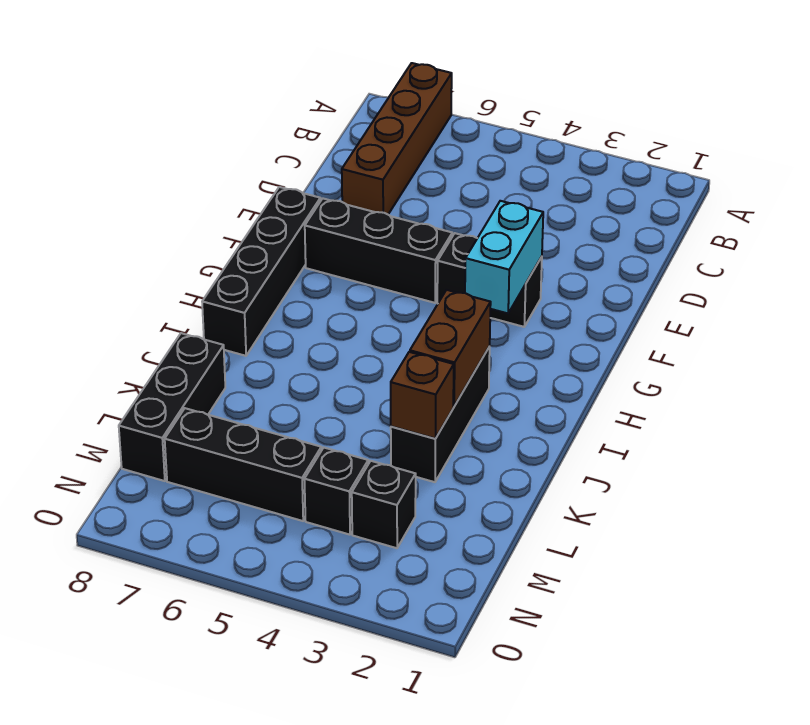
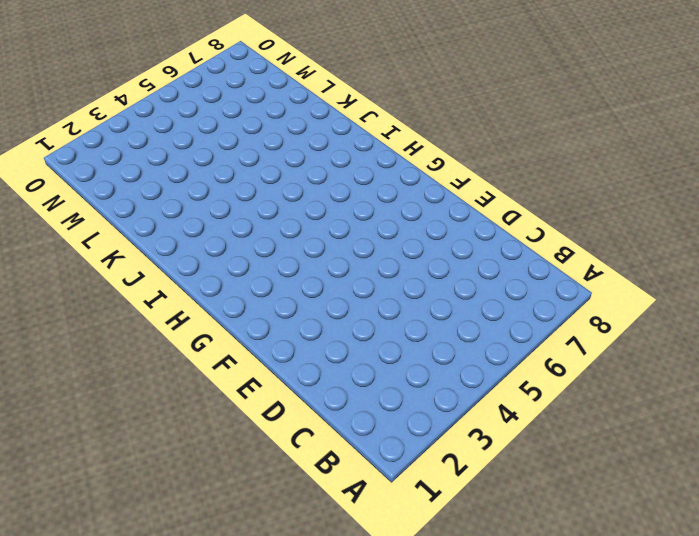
none -> brown brick A7:D7 level 1
none -> black brick F3:F4 level 1
none -> black brick F5:F7 level 1

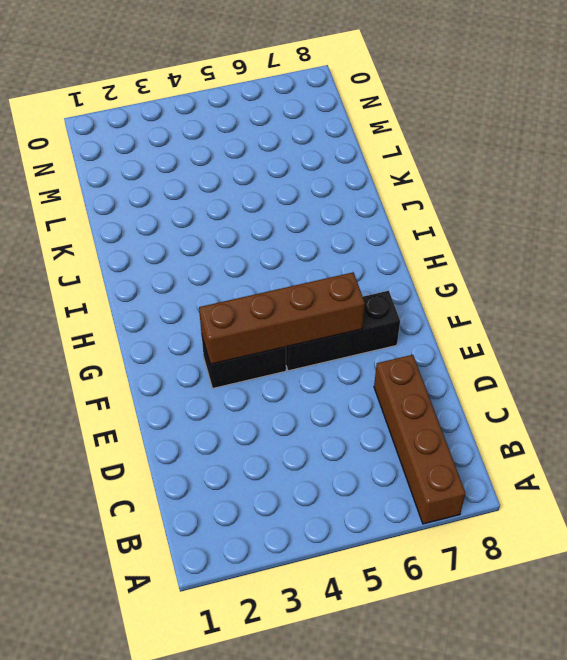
brown brick F3:F6 level 2 -> cyan brick F3:G3 level 2
none -> black brick F8:I8 level 1
none -> black brick I3:K3 level 1
none -> black brick K8:M8 level 1

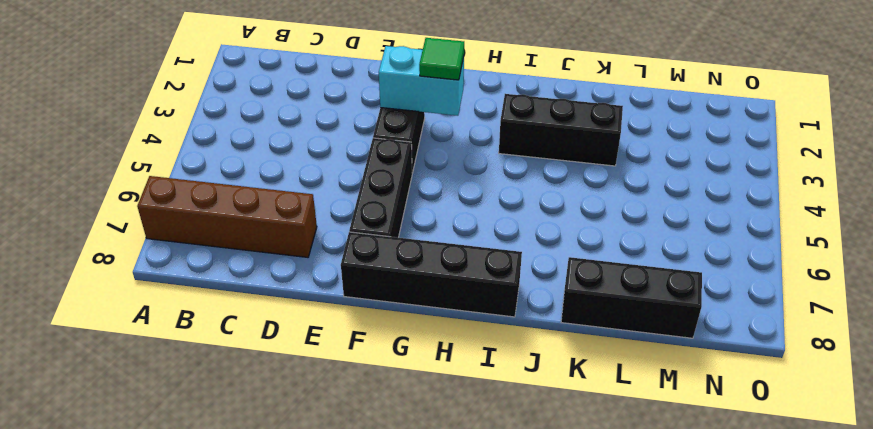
green tile G3 level 3 -> none
none -> black brick M3 level 1
none -> black brick M4 level 1
none -> black brick M5:M7 level 1

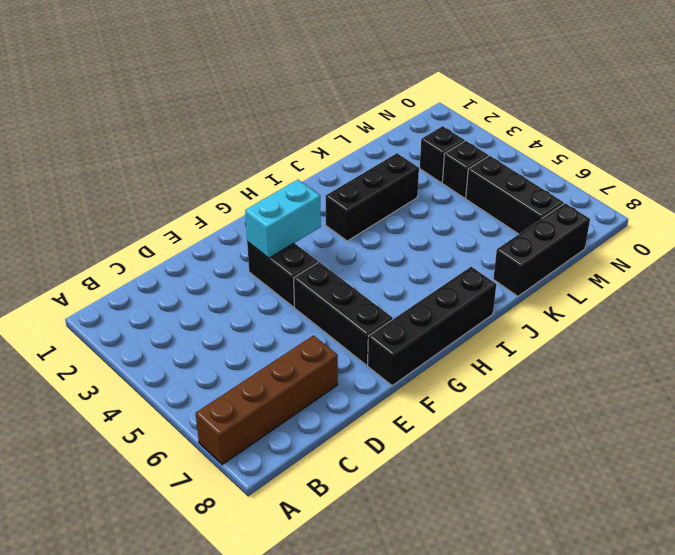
none -> brown brick I3:J3 level 2
none -> brown brick K3 level 2

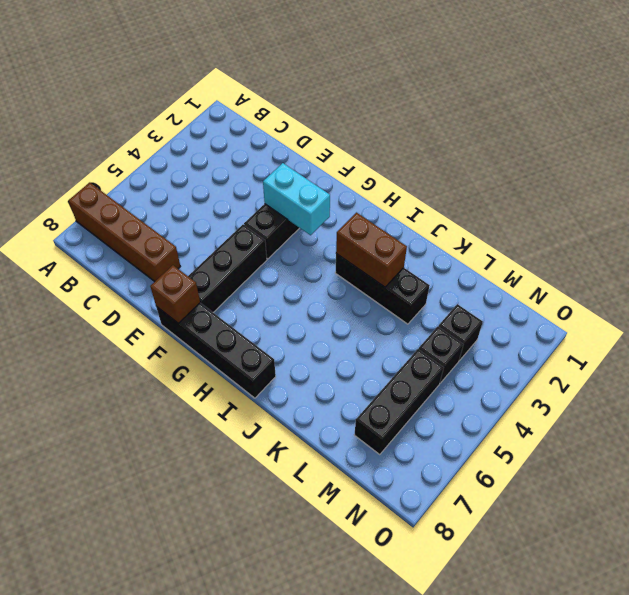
brown brick F8 level 2 -> brown brick K3 level 2
none -> black brick K8:M8 level 1

